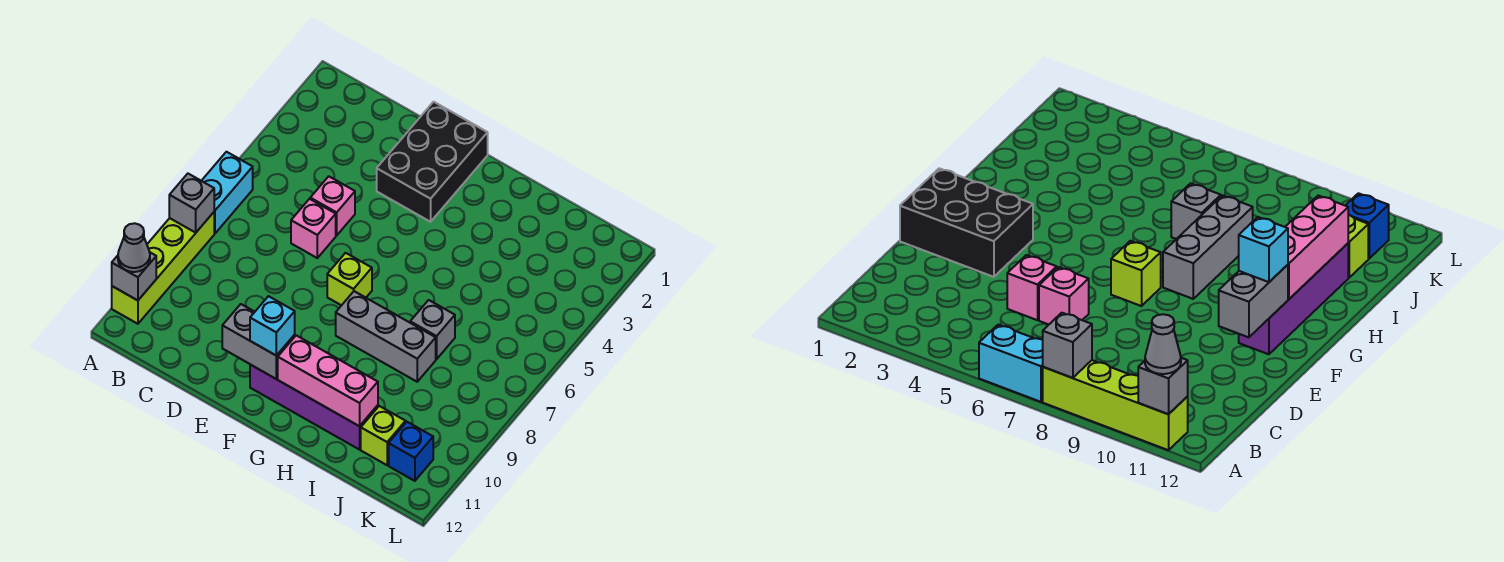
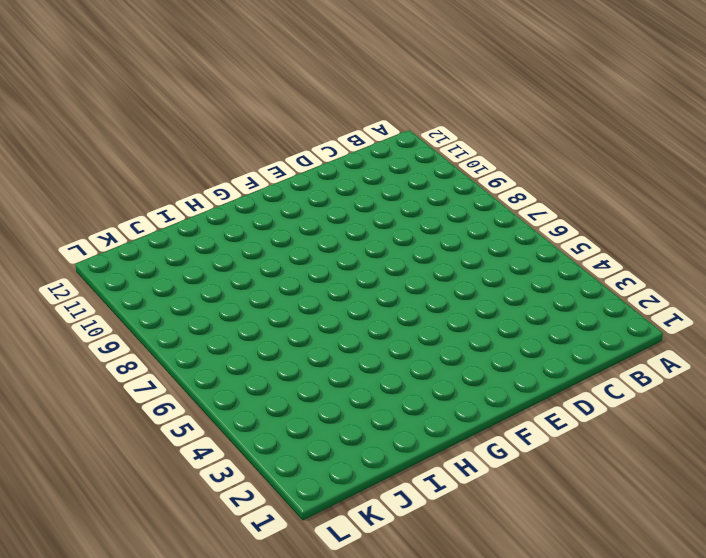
none -> cyan brick A6:A7 level 1
none -> lime brick A8:A11 level 1
none -> pink brick D5 level 1

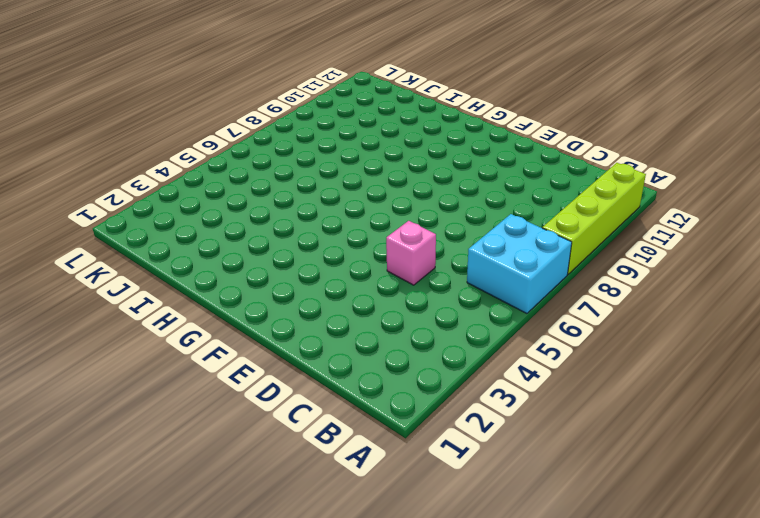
cyan brick A6:B7 level 1 -> cyan brick A6:A7 level 1
none -> pink brick D6 level 1
none -> black brick E1:F3 level 1
none -> lime brick F7 level 1

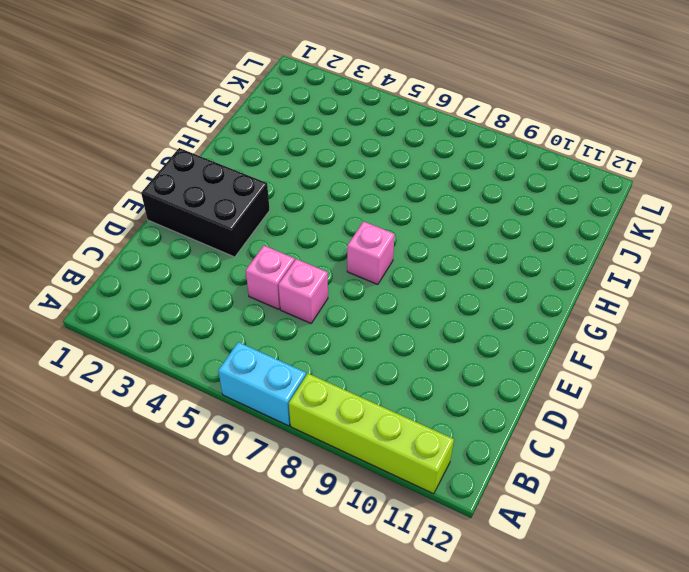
pink brick F7 level 1 -> lime brick F7 level 1
none -> purple brick F11:I11 level 1
none -> grey brick G8:I8 level 1
none -> grey brick I7 level 1

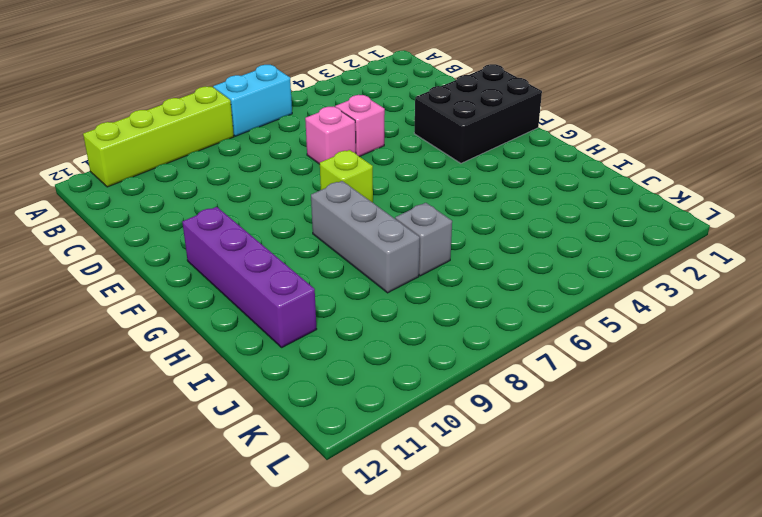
none -> lime brick J11 level 1
none -> blue brick K11 level 1
none -> grey brick A8 level 2

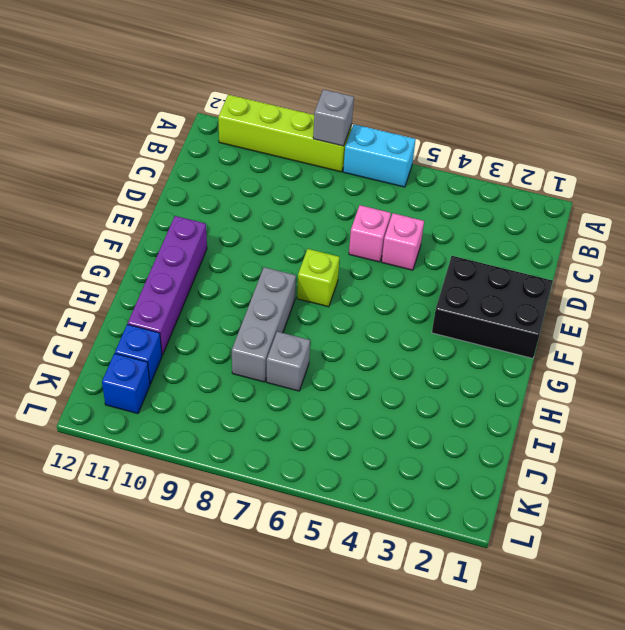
blue brick J11 level 1 -> lime brick J11 level 1
none -> grey brick A11 level 2
none -> grey brick E11:F11 level 2
none -> pink brick G11:I11 level 2

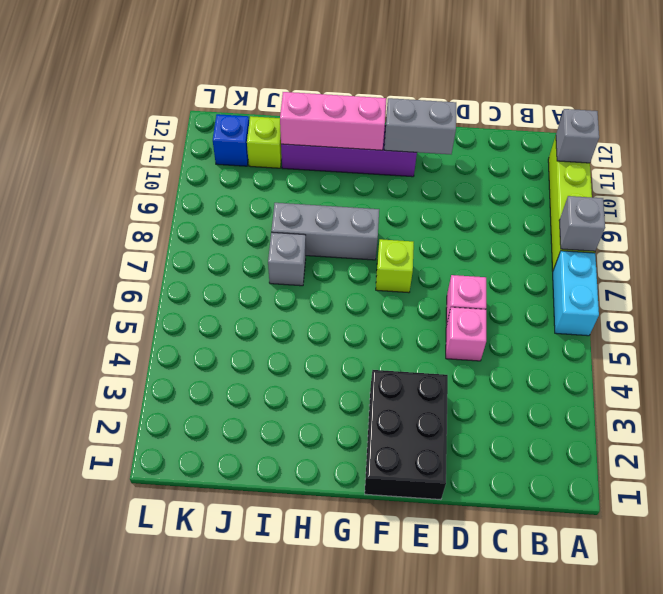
none -> grey cone A11 level 3
none -> cyan brick F11 level 3

